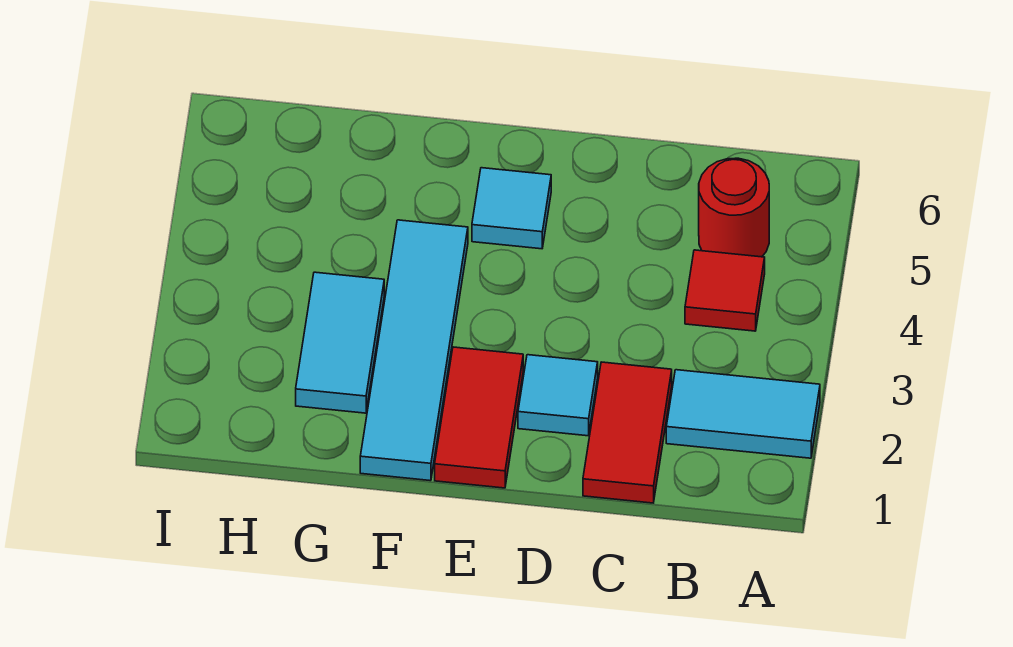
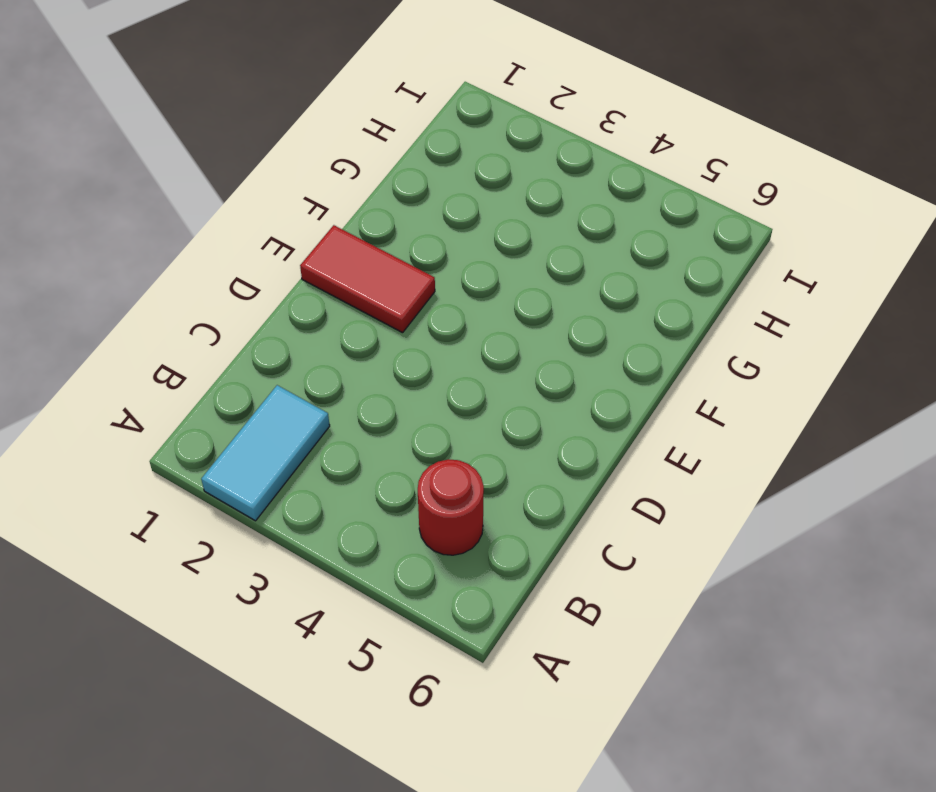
none -> red tile B4 level 1
none -> red tile C1:C2 level 1

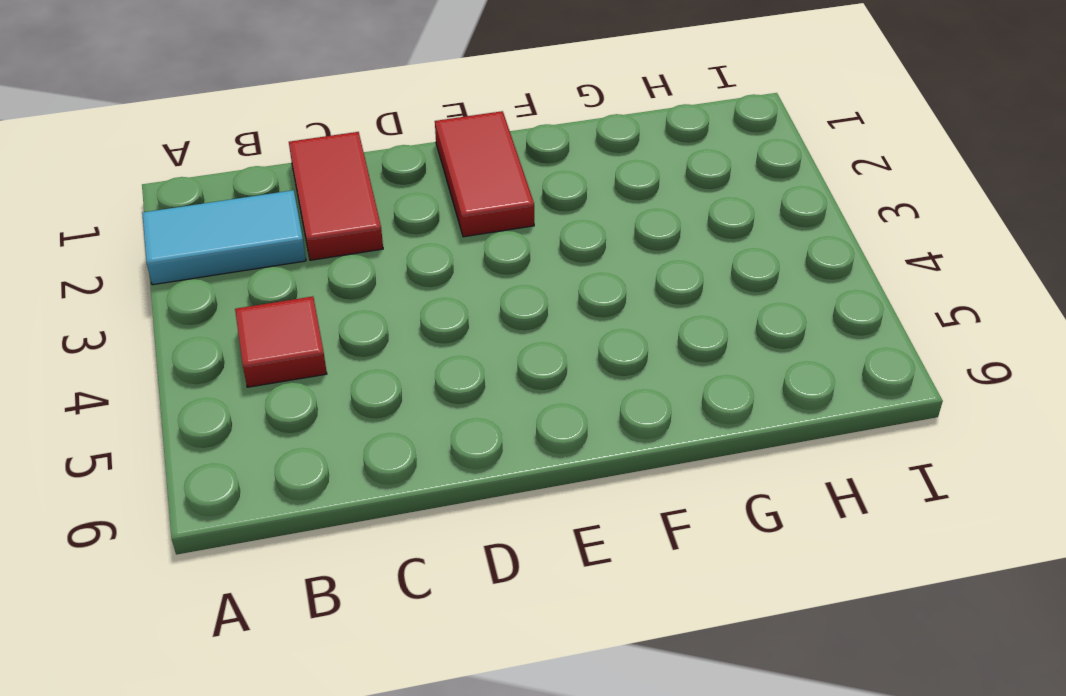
none -> red round brick B5 level 1
none -> cyan tile D2 level 1

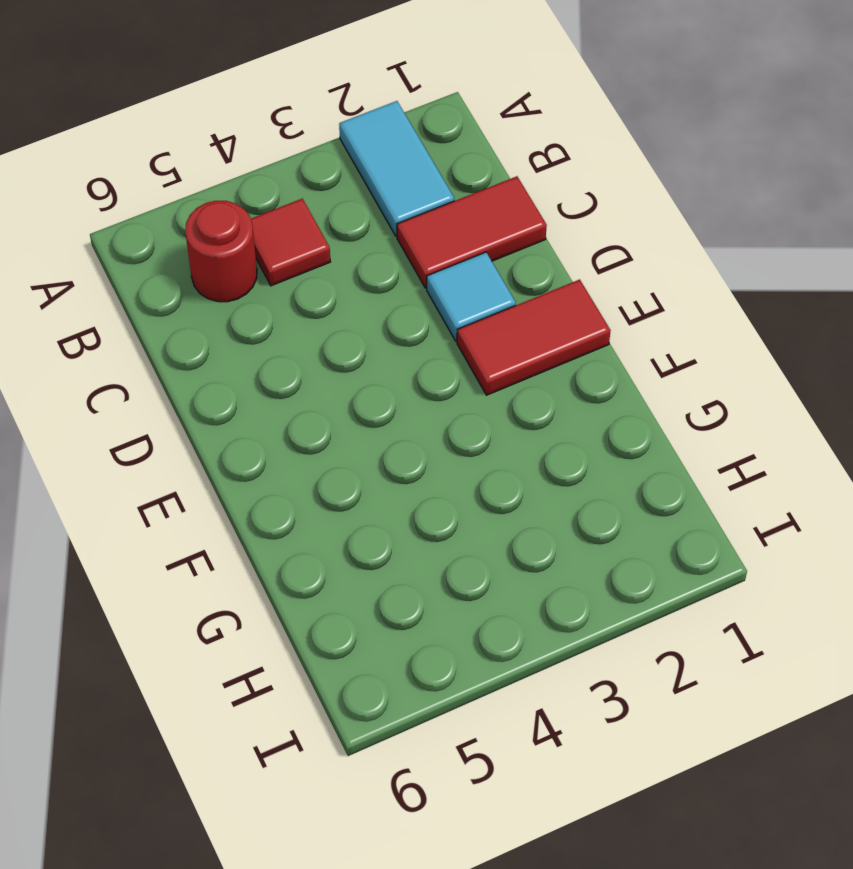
none -> cyan tile E5 level 1
none -> cyan tile F1:F4 level 1

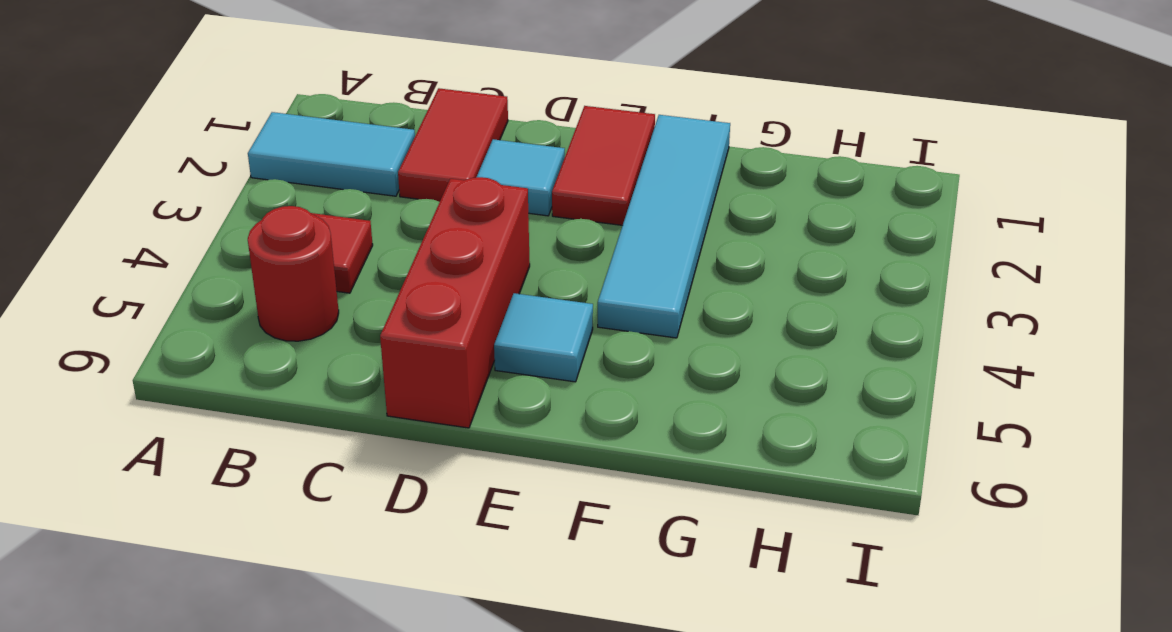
red brick D4:D6 level 1 -> none
none -> cyan tile G2:G3 level 1

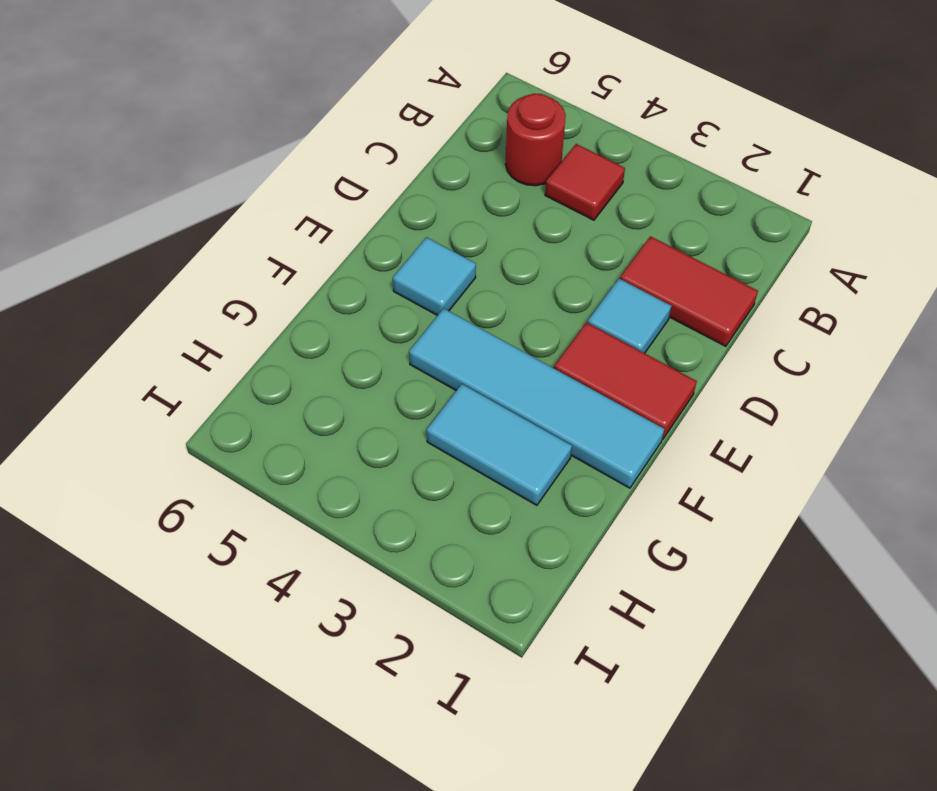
none -> cyan tile A2:B2 level 1

